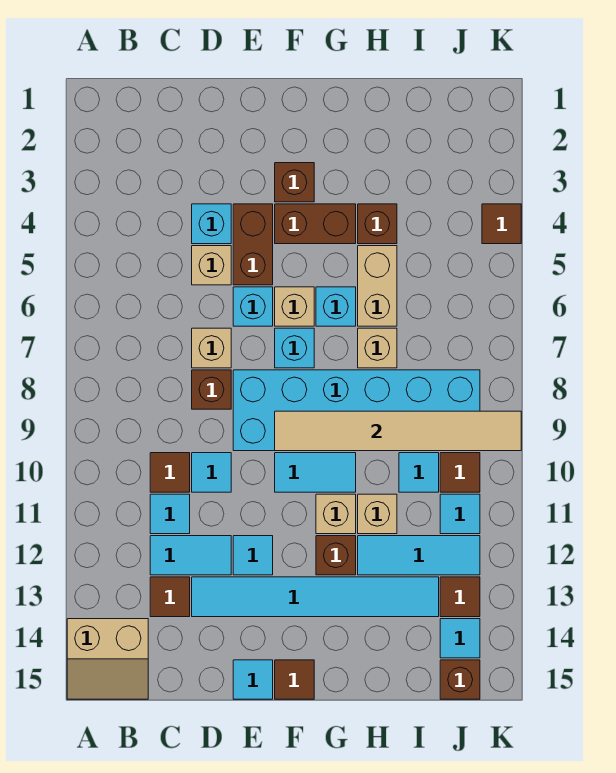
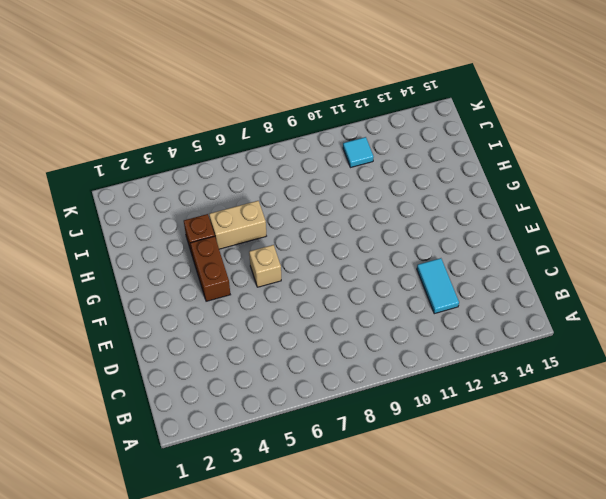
none -> tan slope A14:B15 level 1 top 14
none -> brown tile C10 level 1
none -> cyan tile C11 level 1
none -> brown tile C13 level 1

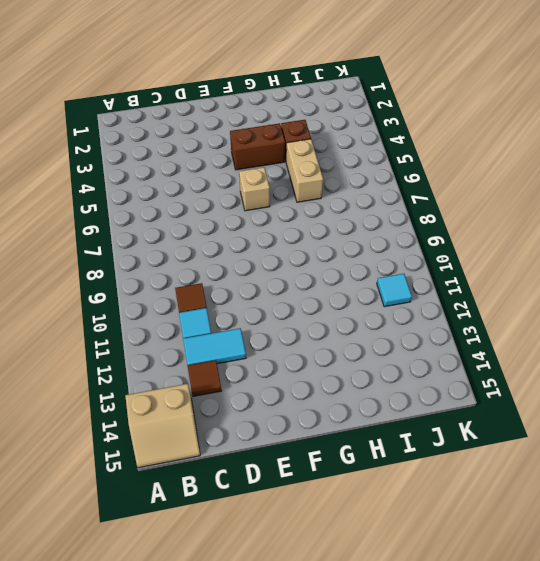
none -> cyan brick D4 level 1
none -> tan brick D5 level 1
none -> tan brick D7 level 1
none -> brown brick D8 level 1

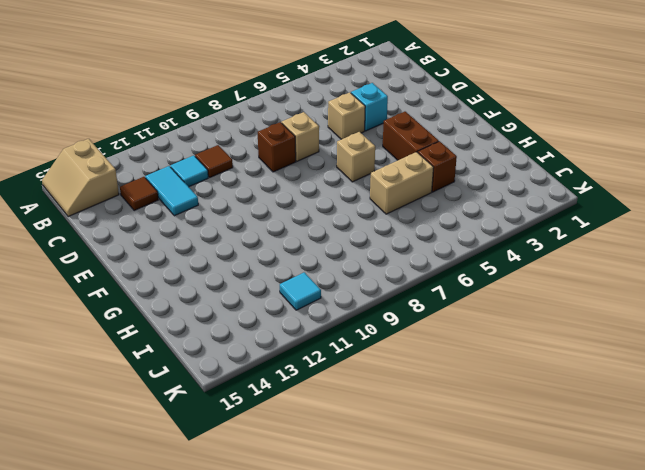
none -> cyan tile D10 level 1
none -> cyan tile D13:I13 level 1
none -> brown brick E4:E5 level 1
none -> cyan brick E6 level 1

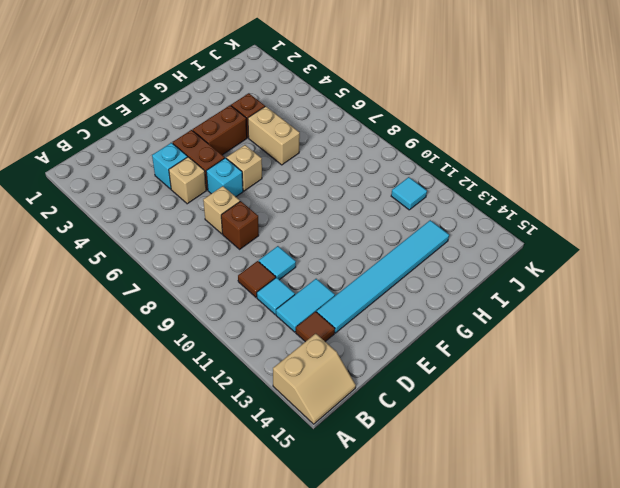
none -> cyan brick E8:J9 level 1
none -> cyan tile E12 level 1
none -> cyan tile E15 level 1
none -> brown brick F3 level 1

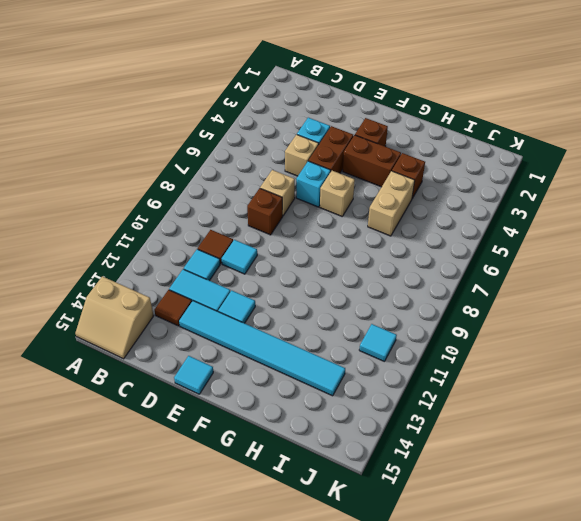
none -> cyan brick E8:J9 level 1
none -> cyan brick F7 level 1
none -> cyan tile F10:G10 level 1
none -> brown tile F15 level 1

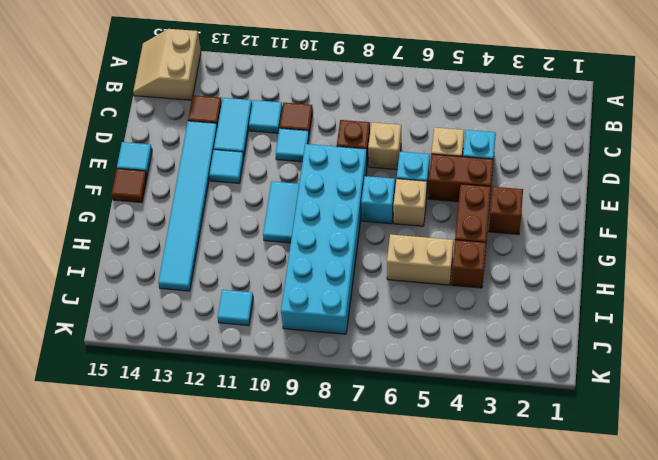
none -> cyan brick G6 level 1
none -> tan brick G11 level 1
none -> brown brick G12 level 1
none -> tan brick H7 level 1

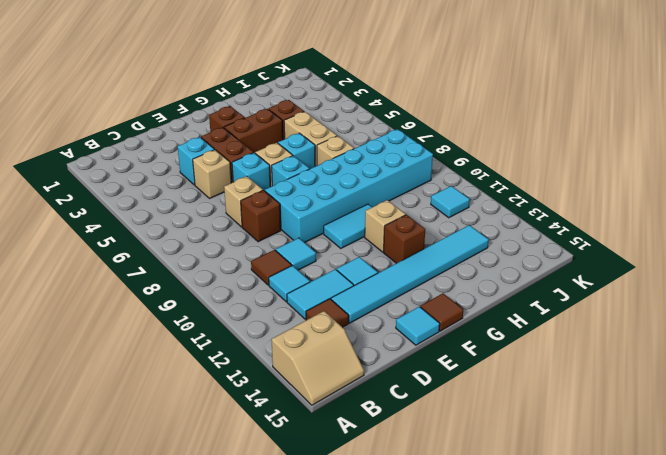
none -> tan brick H11 level 1
none -> cyan tile H12:J12 level 1
none -> cyan tile I10 level 1
none -> brown tile J10 level 1

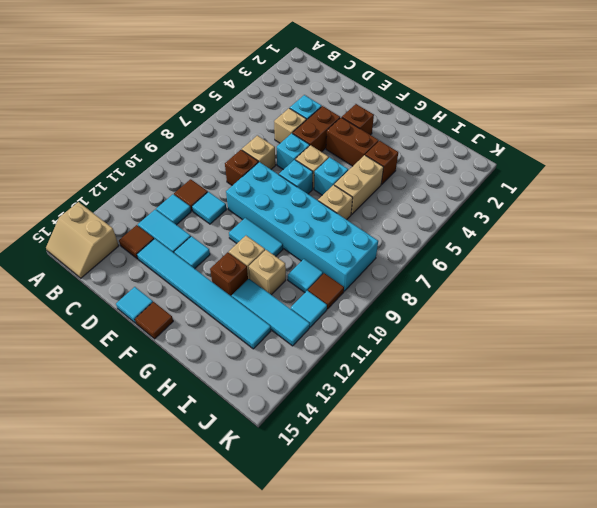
none -> brown tile J13 level 1
none -> cyan tile J14 level 1
none -> brown brick J15 level 1
none -> brown tile K4 level 1

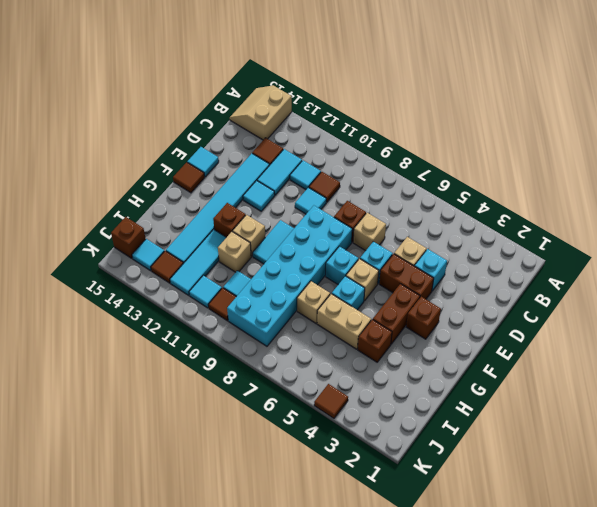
none -> tan tile F9:K9 level 2

